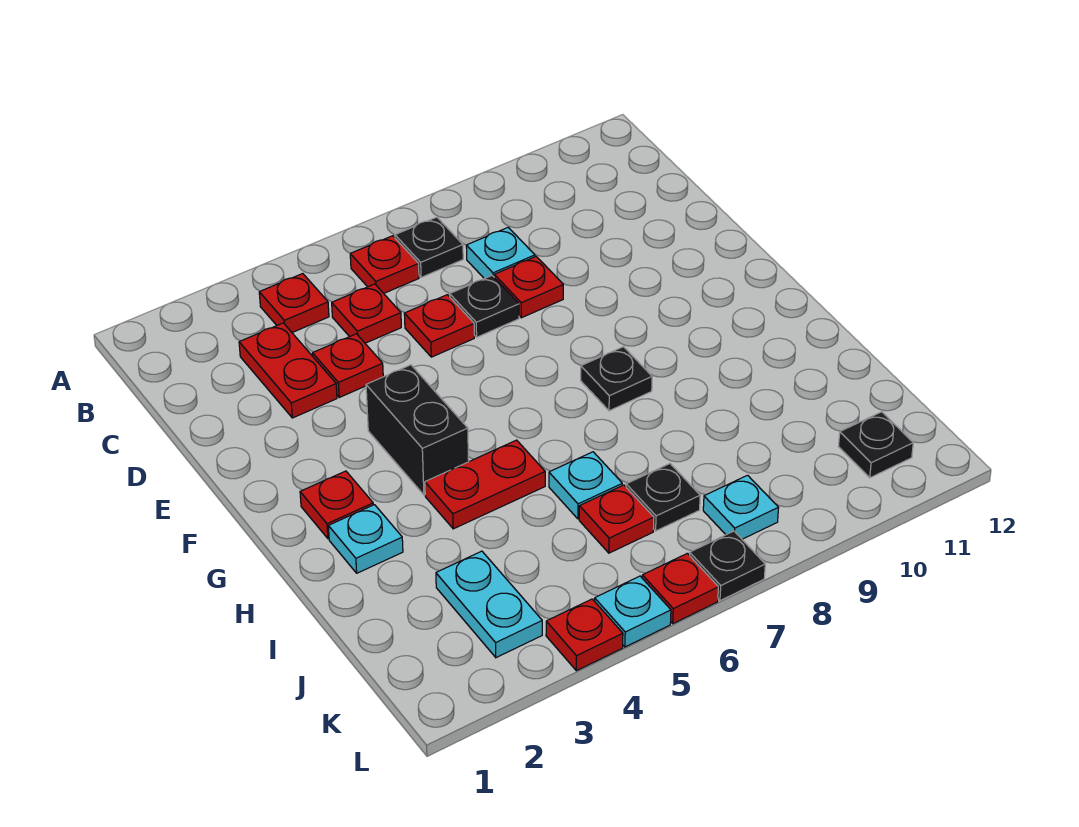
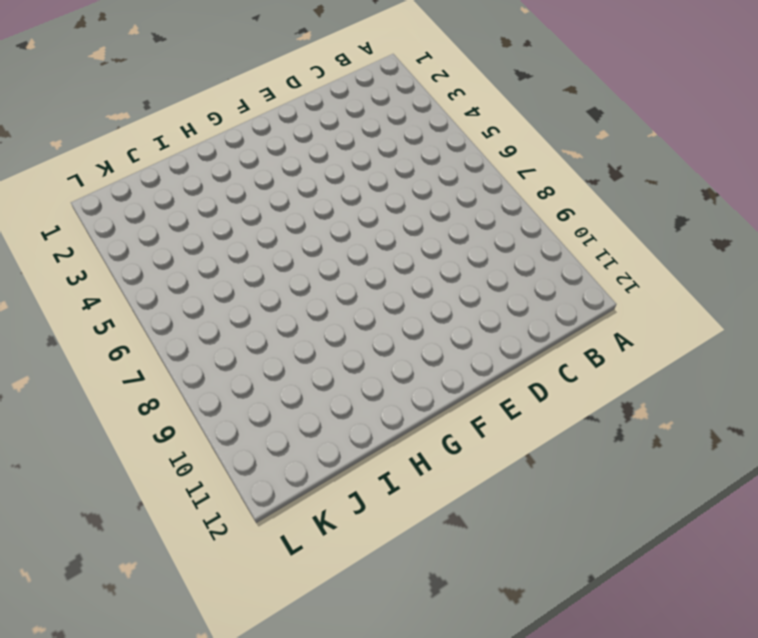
none -> red plate B4 level 1
none -> red plate B6 level 1
none -> black plate B7 level 1

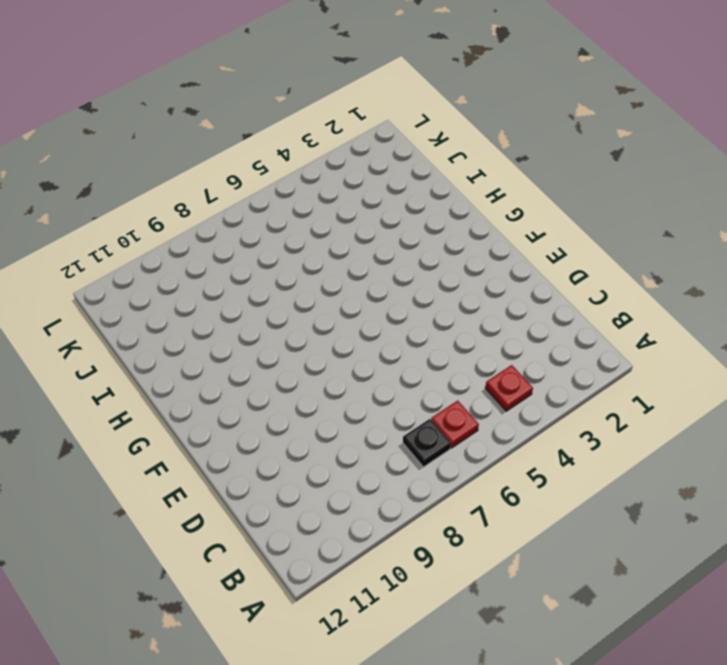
none -> red plate C3:D3 level 1
none -> red plate C5 level 1
none -> cyan plate C8 level 1

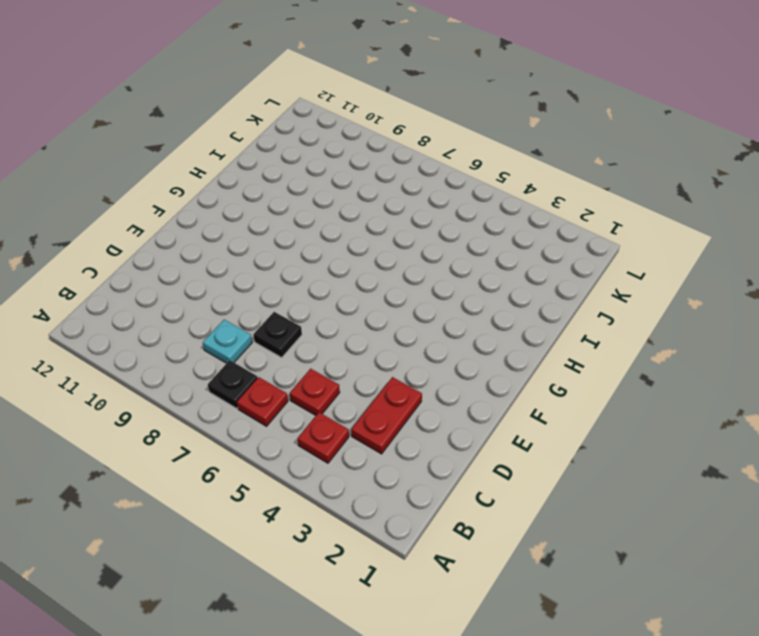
none -> red plate D4 level 1
none -> red plate D6 level 1
none -> red plate D8 level 1

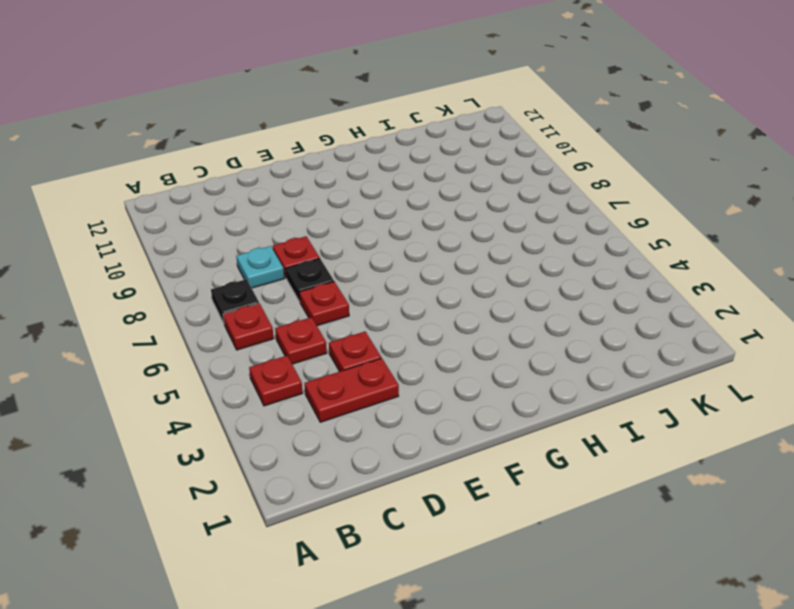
none -> black brick F4:G4 level 1
none -> red plate G2 level 1
none -> black plate G8 level 1

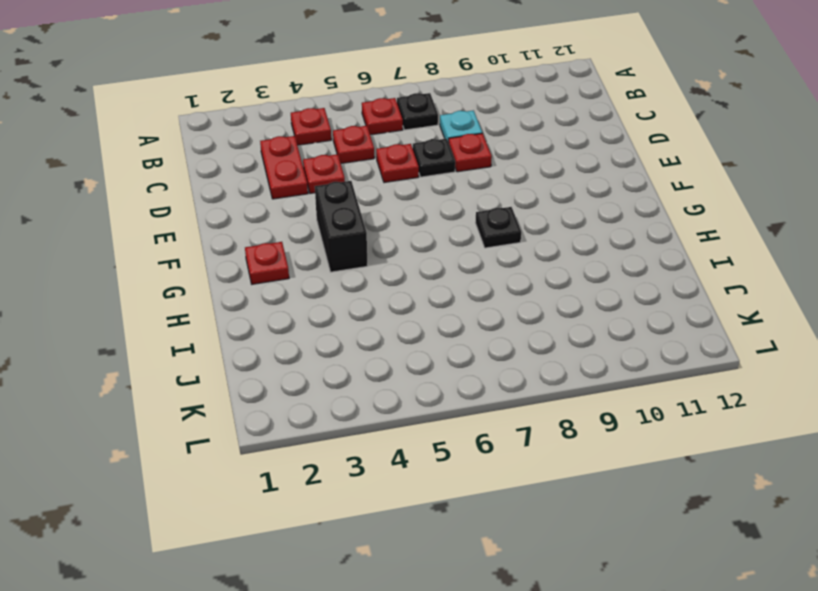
none -> cyan plate H2 level 1
none -> red plate H4:H5 level 1
none -> cyan plate I6 level 1

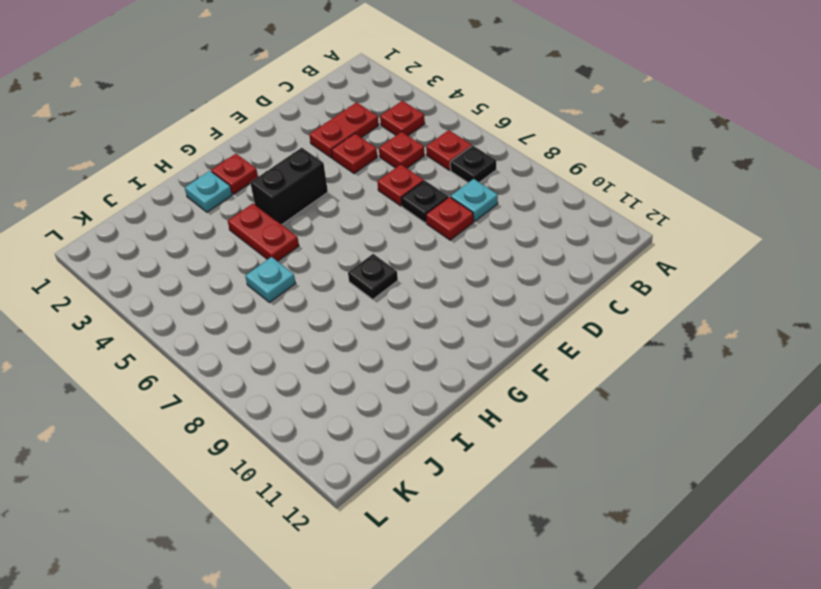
none -> cyan plate J3:K3 level 1
none -> red plate J6 level 1
none -> black plate J7 level 1

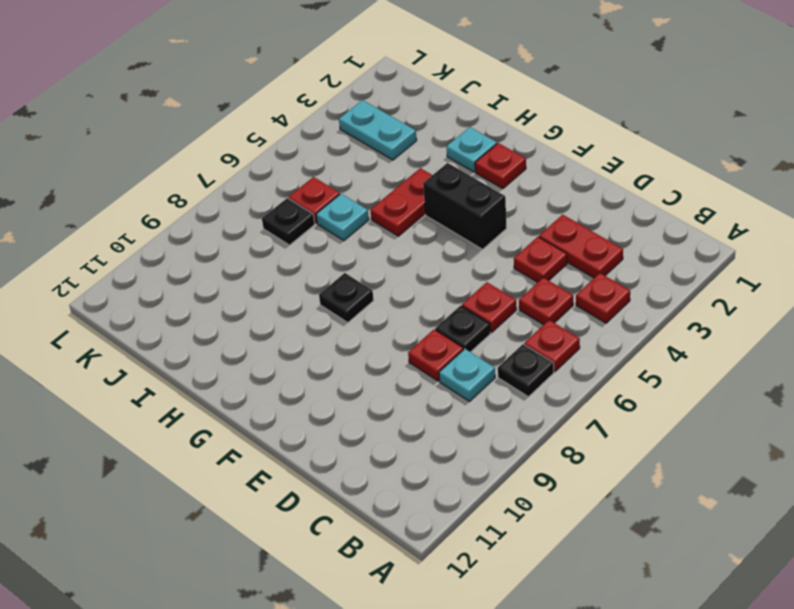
none -> cyan plate K8 level 1
none -> black plate K11 level 1
none -> red plate L4 level 1

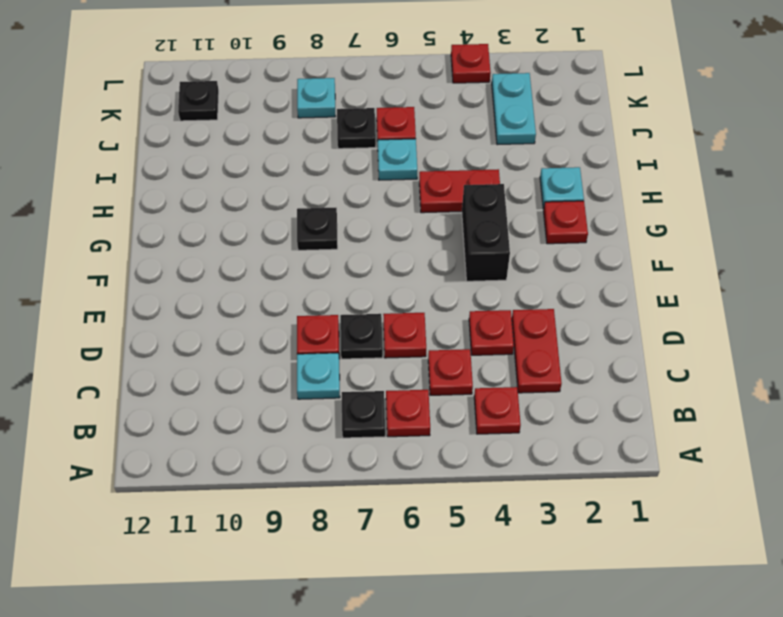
none -> cyan plate L5 level 1
none -> red plate L6 level 1
none -> black plate L7 level 1

